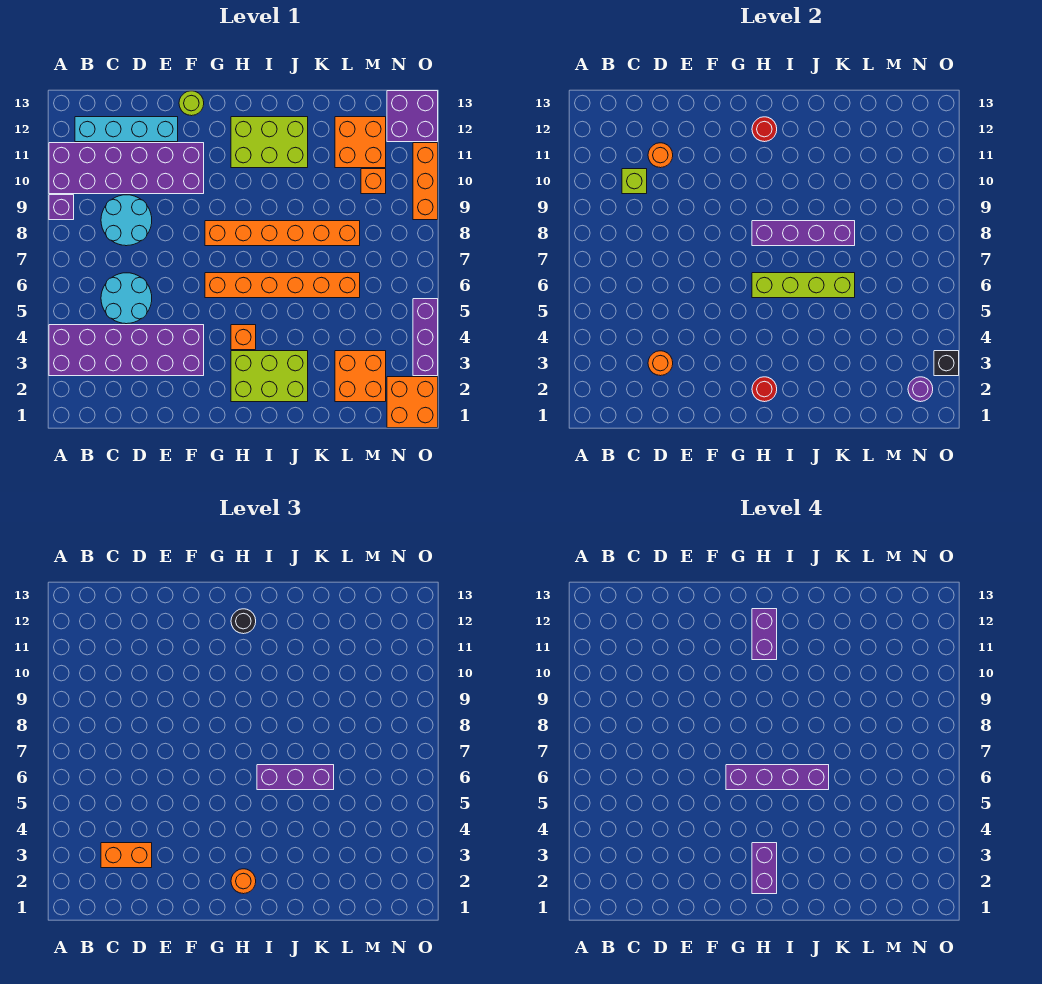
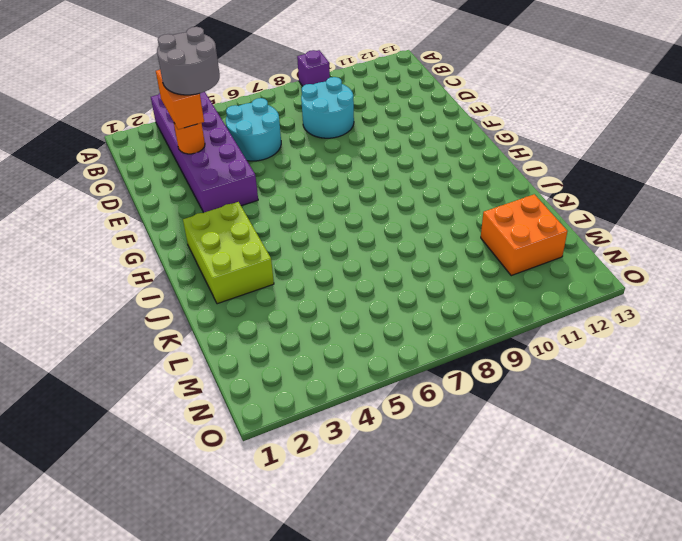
grey round brick C3:D4 level 4 -> none
none -> purple brick A10:F11 level 1
none -> cyan brick B12:E12 level 1
none -> lime round brick F13 level 1
none -> orange brick G6:L6 level 1

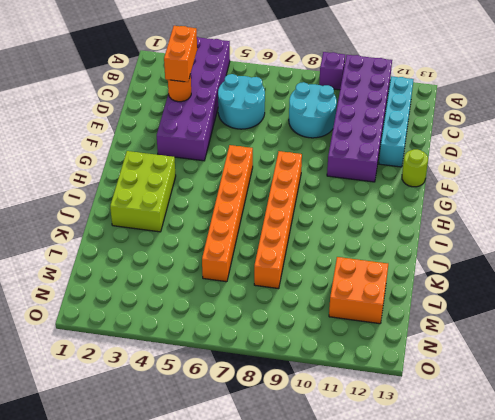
none -> orange brick H4 level 1
none -> lime brick H11:J12 level 1
none -> orange brick L2:M3 level 1
none -> orange brick M10 level 1

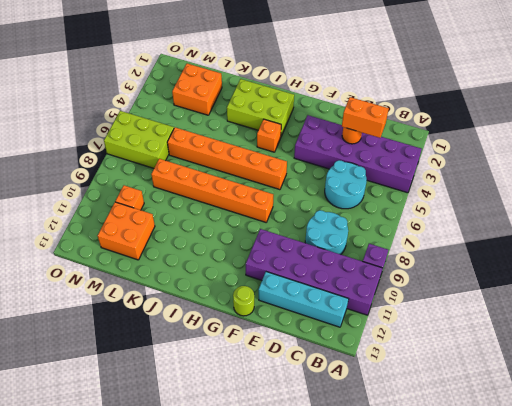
lime brick M6:O7 level 1 -> lime brick H11:J12 level 1
none -> orange brick N1:O2 level 1
none -> purple brick N12:O13 level 1
none -> purple brick O3:O5 level 1
none -> orange brick O9:O11 level 1

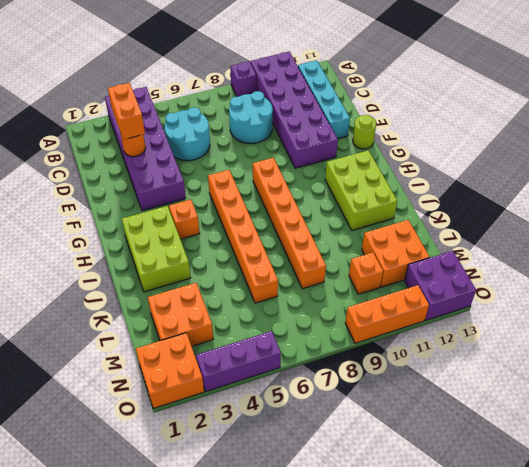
none -> lime brick C10 level 2
none -> orange round brick D11 level 2
none -> red round brick H2 level 2
none -> lime brick H6:K6 level 2

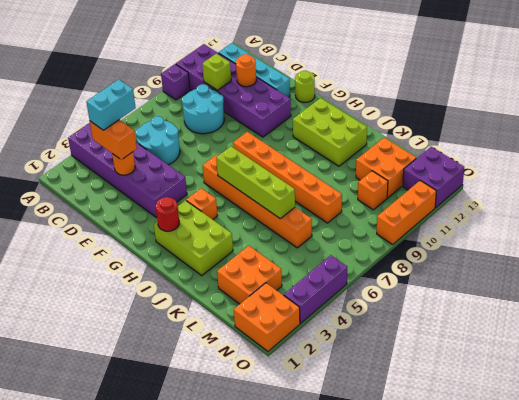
cyan brick C3:C4 level 4 -> none
none -> purple brick H8:K8 level 2
none -> red round brick H12 level 2
none -> purple round brick N2 level 2
none -> black brick O3 level 2

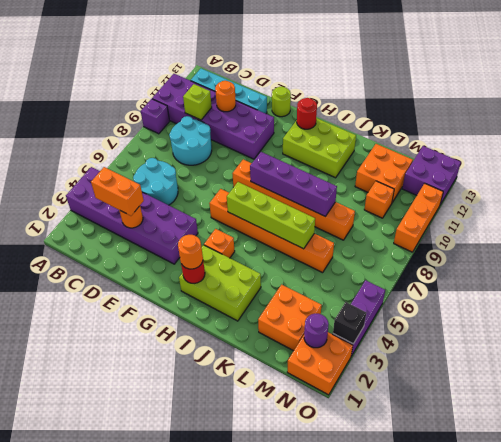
none -> black round brick H12 level 3
none -> purple brick I6:K6 level 3
none -> purple brick G6:J6 level 4
none -> purple brick H2:H3 level 4

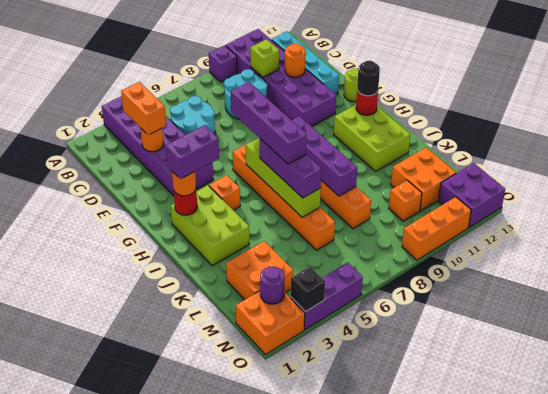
none -> purple brick H11:H12 level 4

